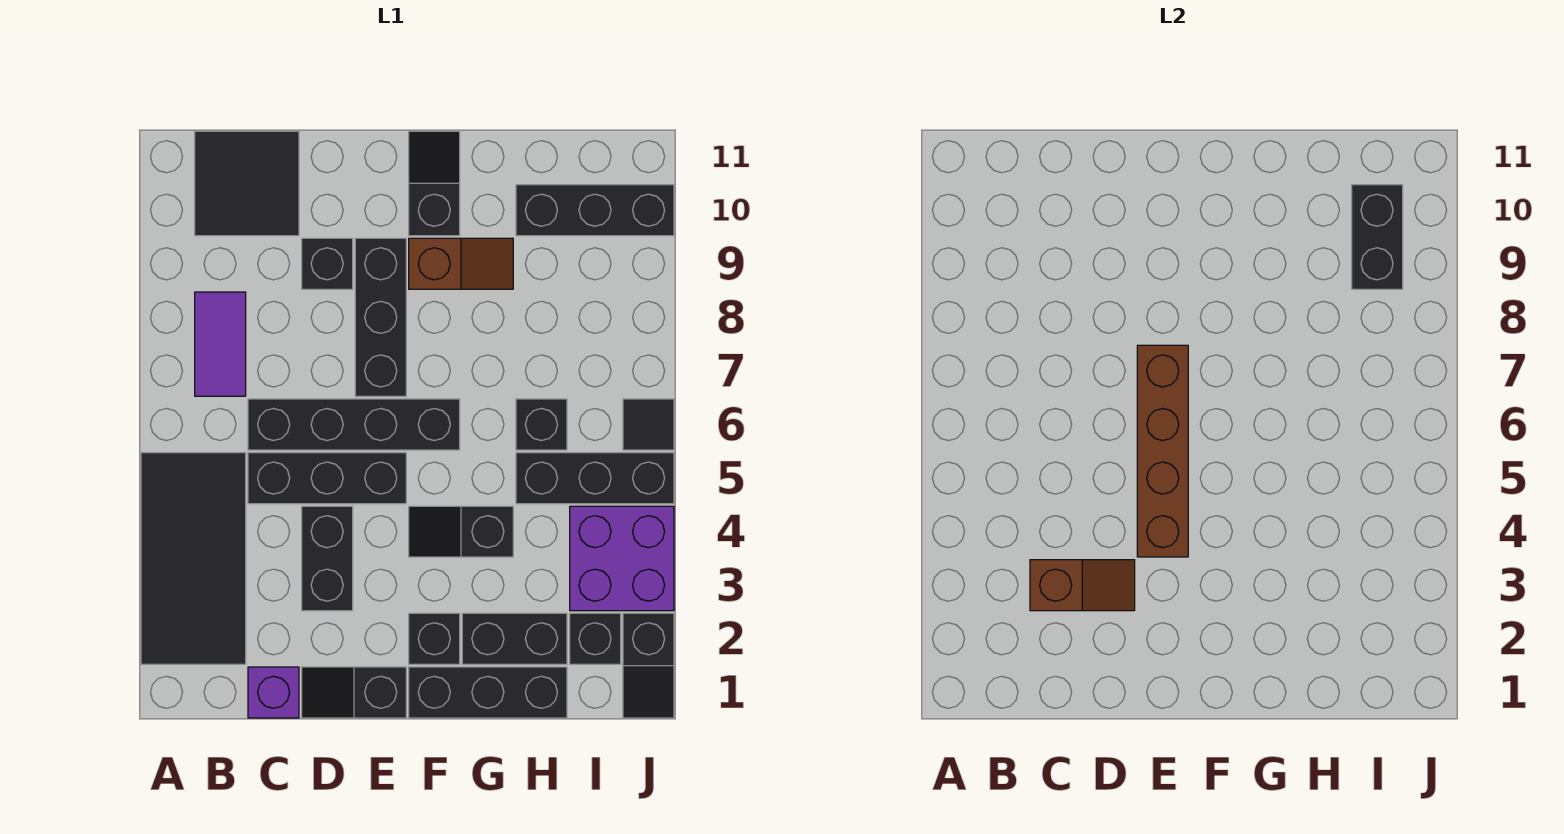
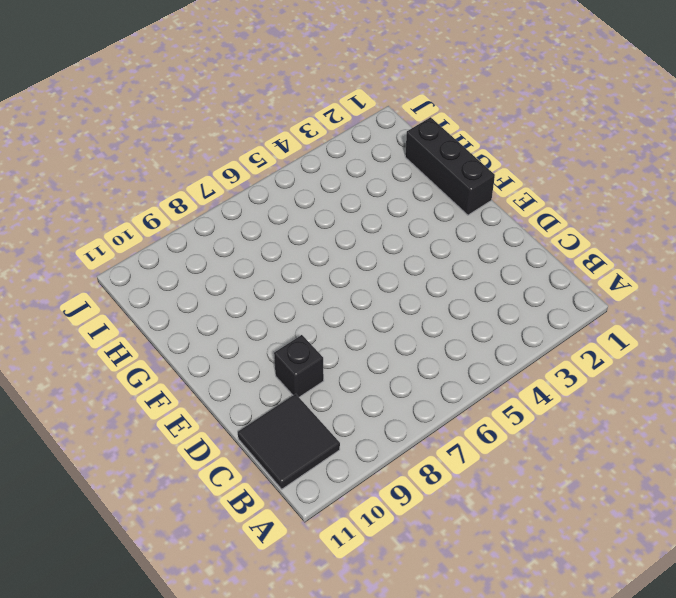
none -> black tile A2:B5 level 1
none -> purple tile B7:B8 level 1
none -> purple brick C1 level 1

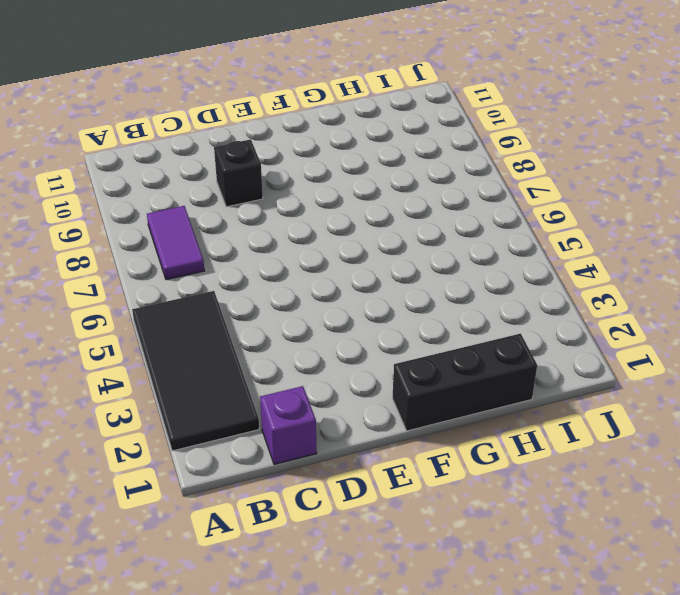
none -> black tile B10:C11 level 1
none -> black brick C5:E5 level 1
none -> black brick C6:F6 level 1

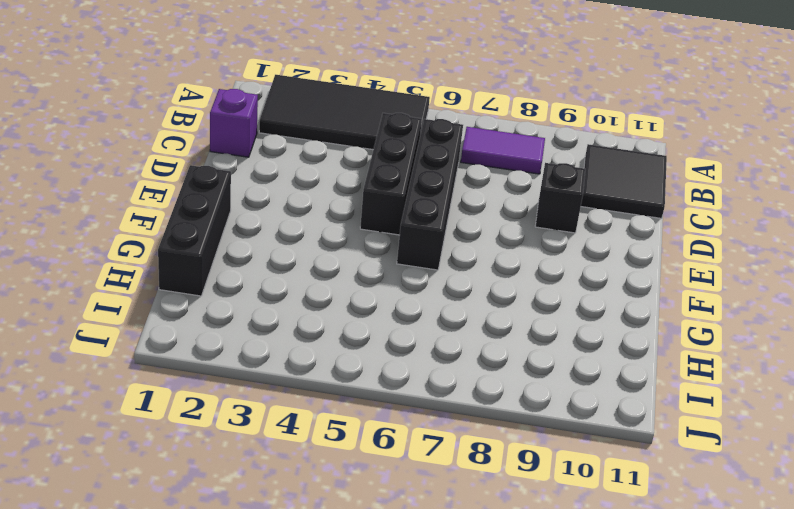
none -> black slope D1:E1 level 1 top E
none -> black brick D3:D4 level 1
none -> black brick E7:E9 level 1

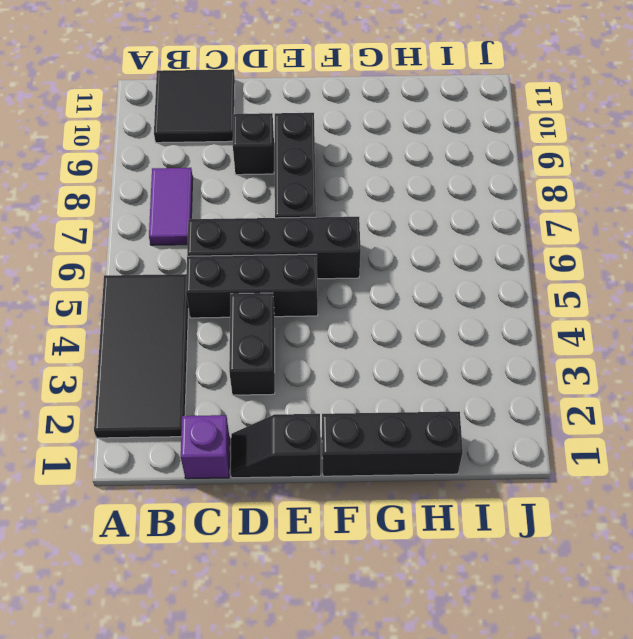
none -> black brick F2 level 1
none -> black slope F4:G4 level 1 top G
none -> brown slope F9:G9 level 1 top F

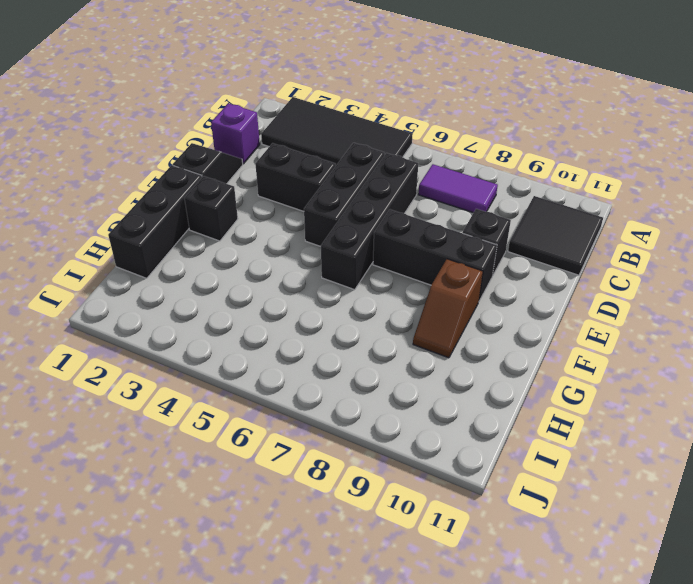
none -> black slope F4:G4 level 1 top G
none -> black slope F10:F11 level 1 top 10
none -> black brick G2:H2 level 1

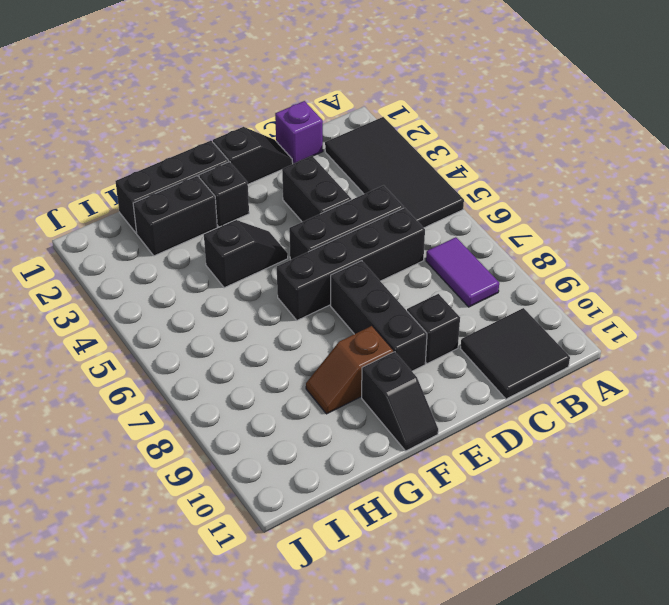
none -> black brick H5:J5 level 1
none -> black brick H6 level 1
none -> black brick H10:J10 level 1

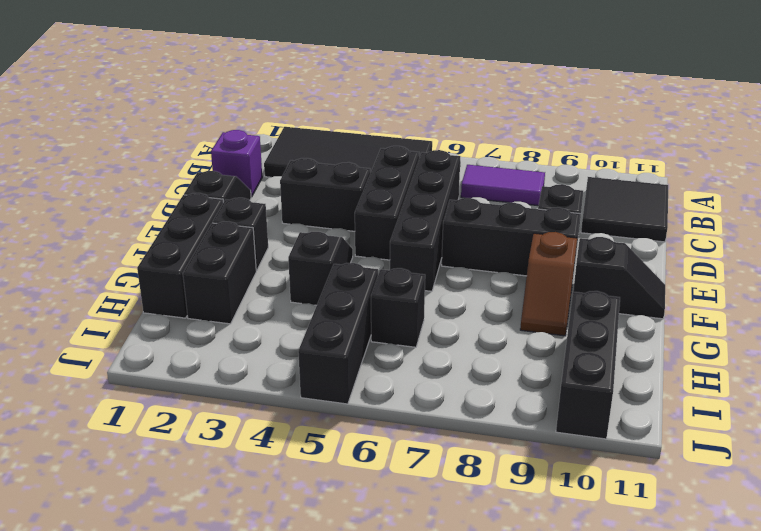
none -> black brick I2 level 1
none -> purple brick I3:J4 level 1
none -> black slope J1:J2 level 1 top 2

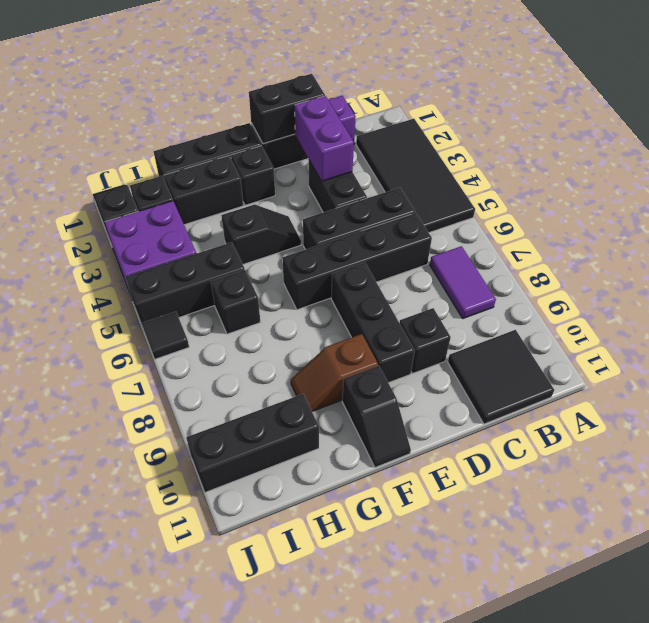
black brick D1:E1 level 2 -> black brick I9:I10 level 2
purple brick D2:D3 level 2 -> brown slope C3:D3 level 2 top C
none -> brown brick E4:E7 level 2

